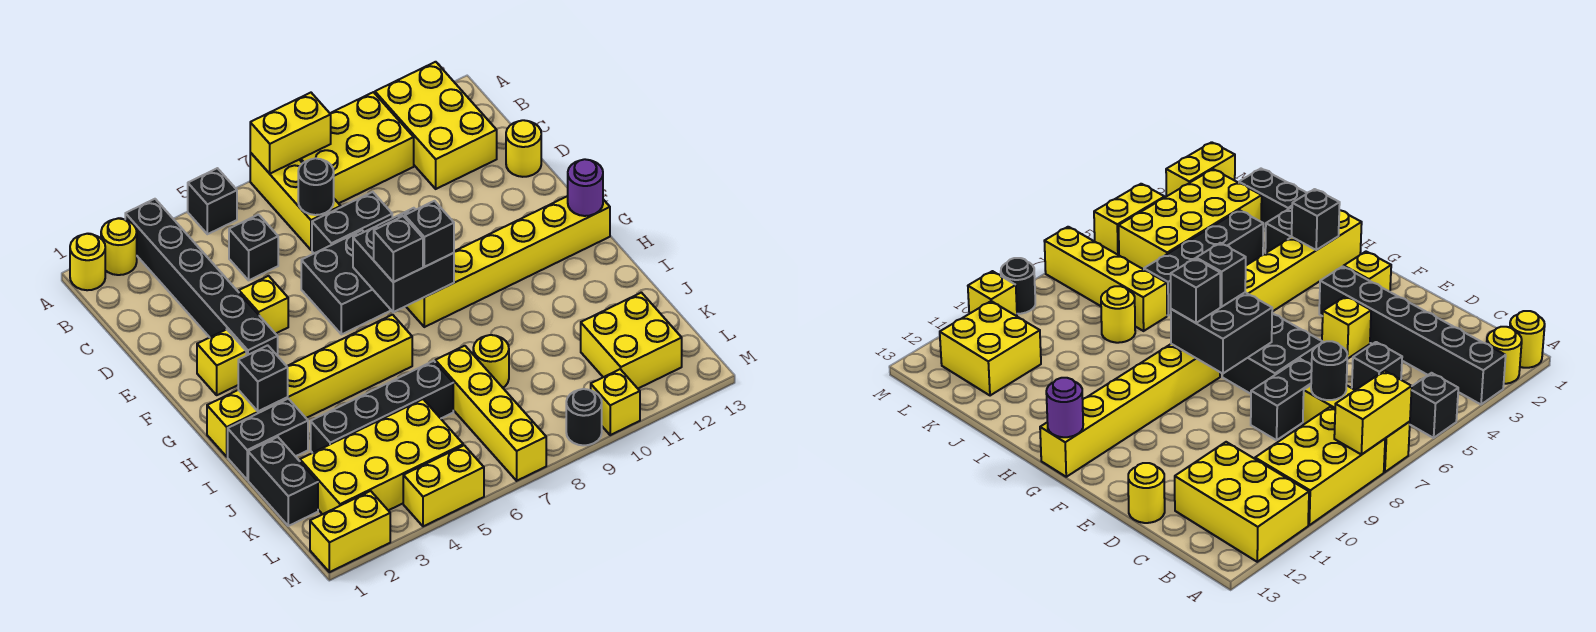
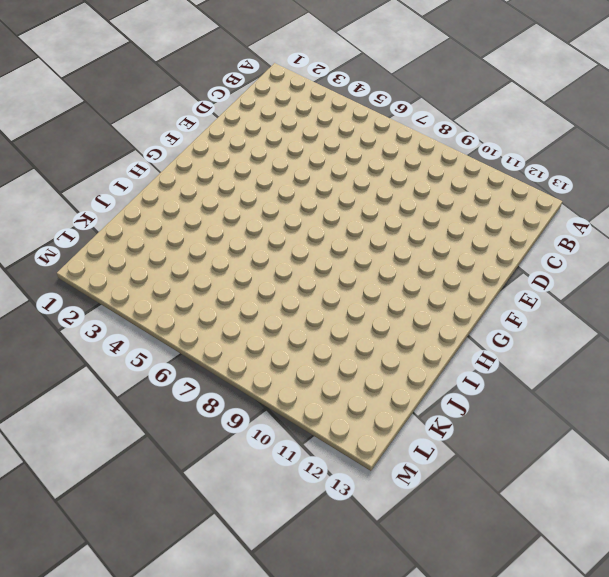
none -> yellow round brick A1 level 1
none -> yellow round brick A2 level 1
none -> black brick A3:F3 level 1
none -> black brick A5 level 1

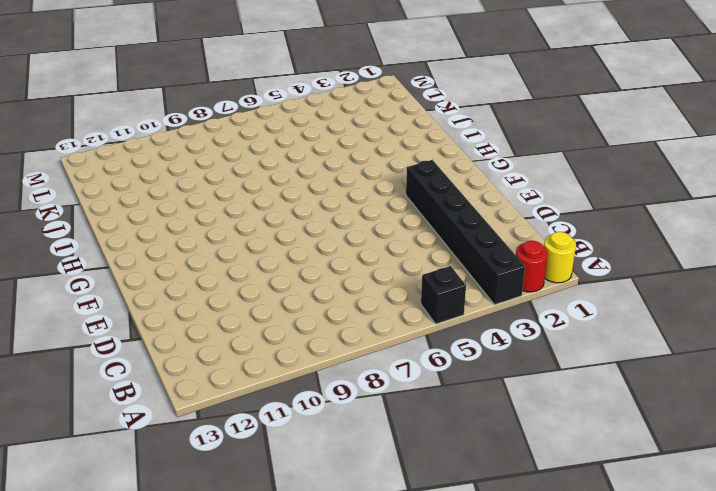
red round brick A2 level 1 -> yellow round brick A2 level 1
none -> yellow brick A7:C7 level 1
none -> yellow brick A8:B10 level 1
none -> yellow brick A11:C12 level 1
none -> black brick C5 level 1

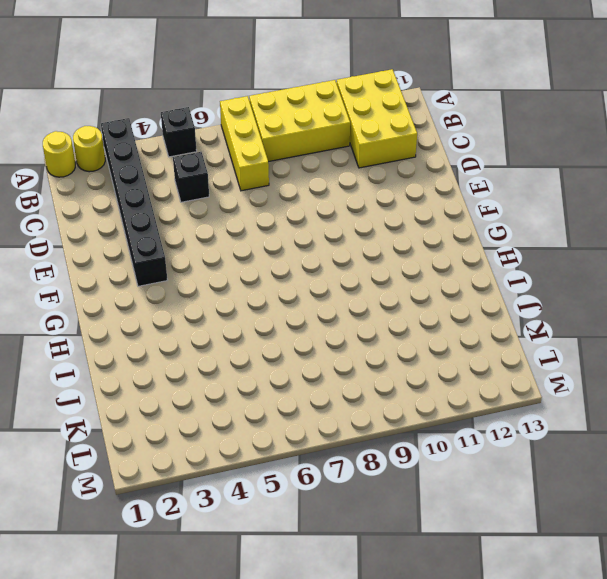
none -> black brick D7:D8 level 1
none -> yellow round brick D13 level 1
none -> yellow brick E4 level 1
none -> black brick E6:F7 level 1

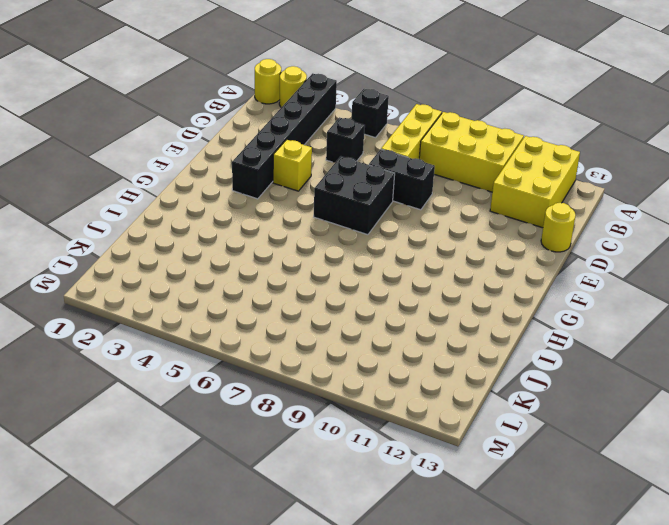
none -> yellow brick F2 level 1
none -> yellow brick G8:G13 level 1
none -> yellow brick H1:H6 level 1
none -> black brick I1:I2 level 1

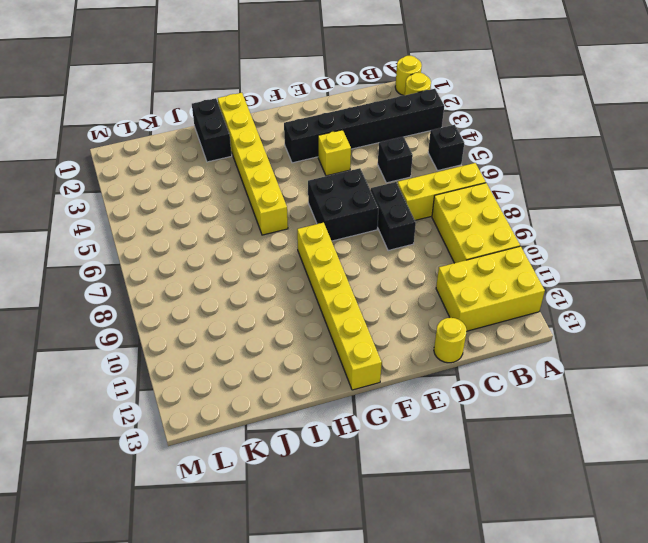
none -> yellow brick F2 level 1
none -> black brick J1:K1 level 1
none -> black brick J3:J6 level 1
none -> yellow brick J7:M7 level 1

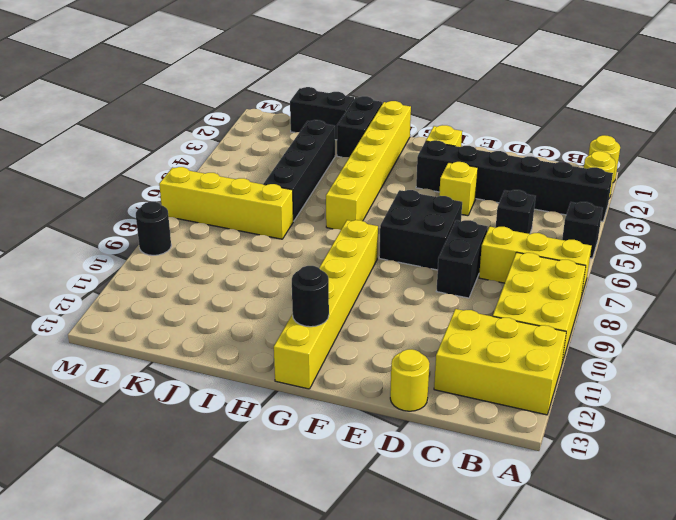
black round brick G12 level 2 -> black round brick C7 level 2
none -> yellow round brick J8 level 1
none -> yellow brick K2:L5 level 1
none -> yellow brick K11:L12 level 1
none -> yellow brick M1:M2 level 1

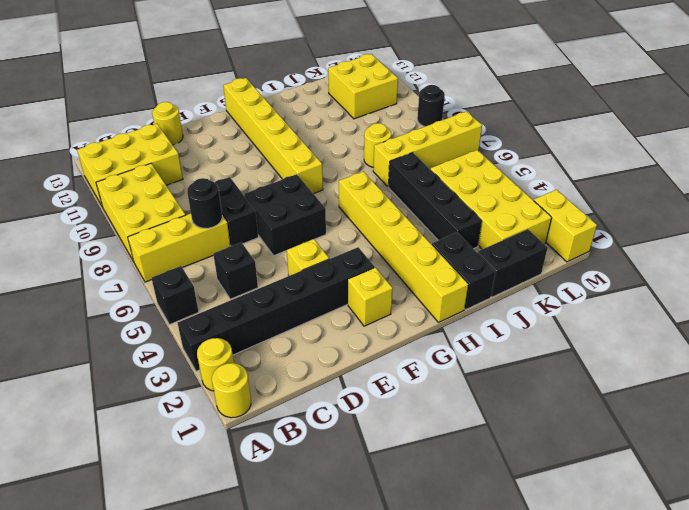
none -> yellow brick M4:M5 level 1
none -> yellow brick M10 level 1
none -> yellow brick A7:A8 level 2
none -> black brick F7:G8 level 2

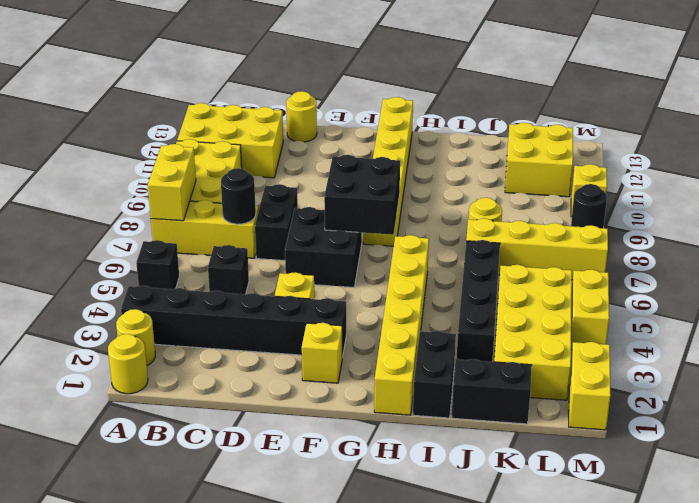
none -> purple round brick G13 level 2
none -> black brick H2 level 2
none -> black brick G7 level 3
none -> black brick G8 level 3

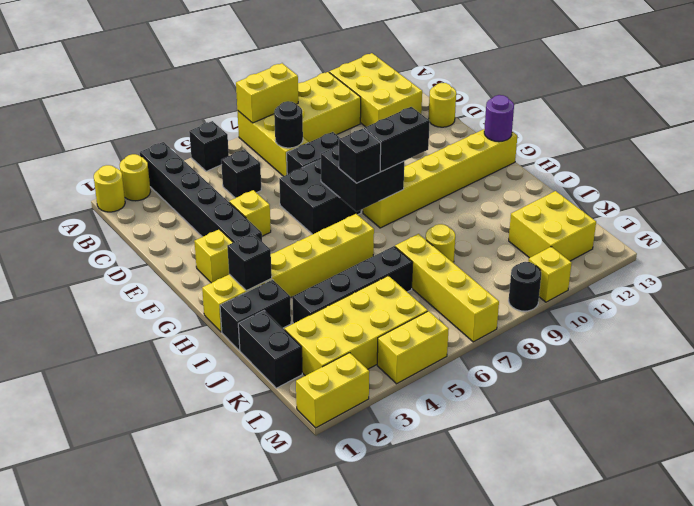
black brick G8:G9 level 3 -> black brick G8 level 3

